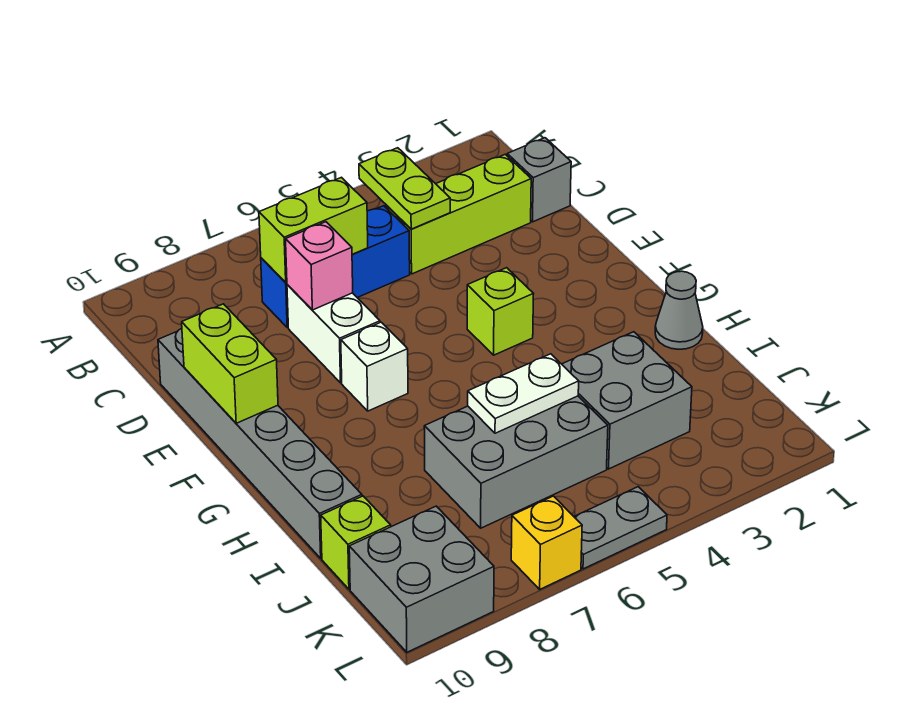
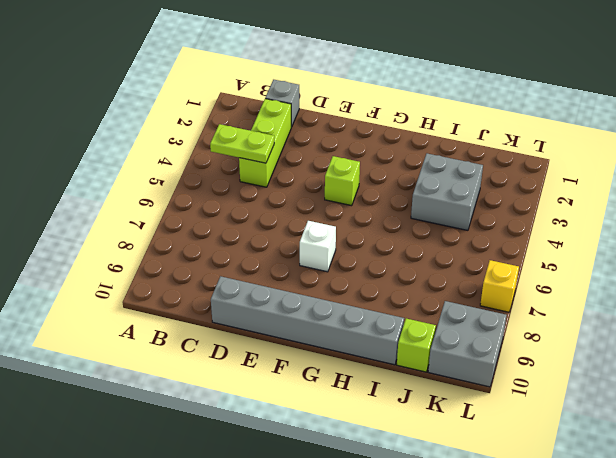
none -> blue brick C5:C7 level 1
none -> white brick D7:E7 level 1
none -> grey cone H1 level 1

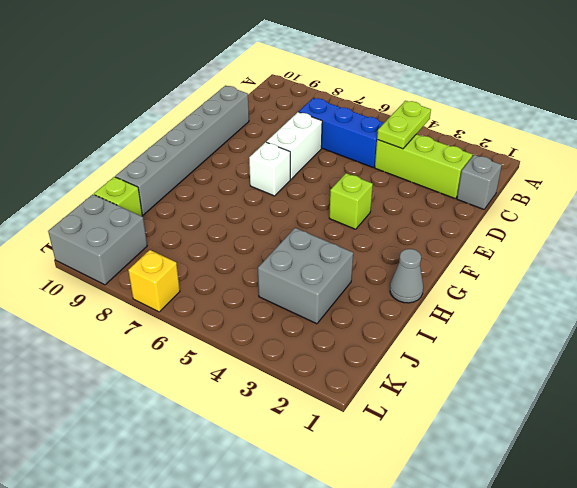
none -> grey brick I5:J7 level 1
none -> grey plate L5:L6 level 1
none -> lime brick C6:C7 level 2

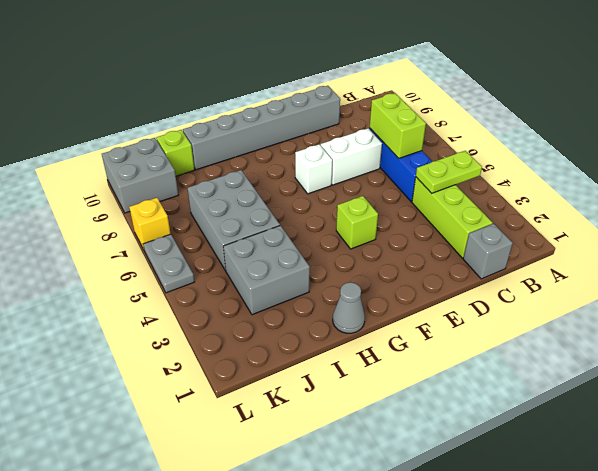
none -> pink brick D7 level 2
none -> lime brick E10:F10 level 2
none -> white plate I5:I6 level 2

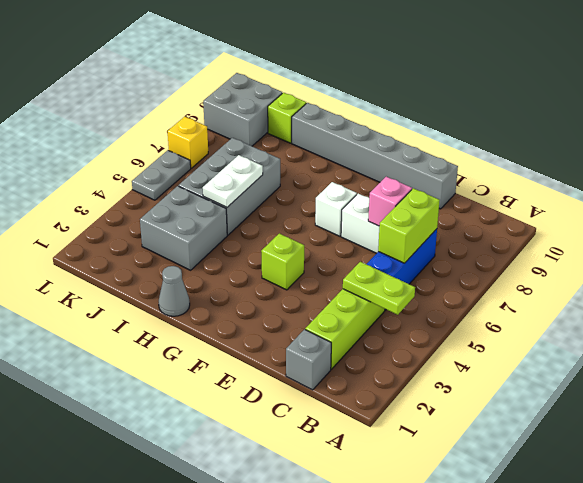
none -> lime brick E10:F10 level 2

